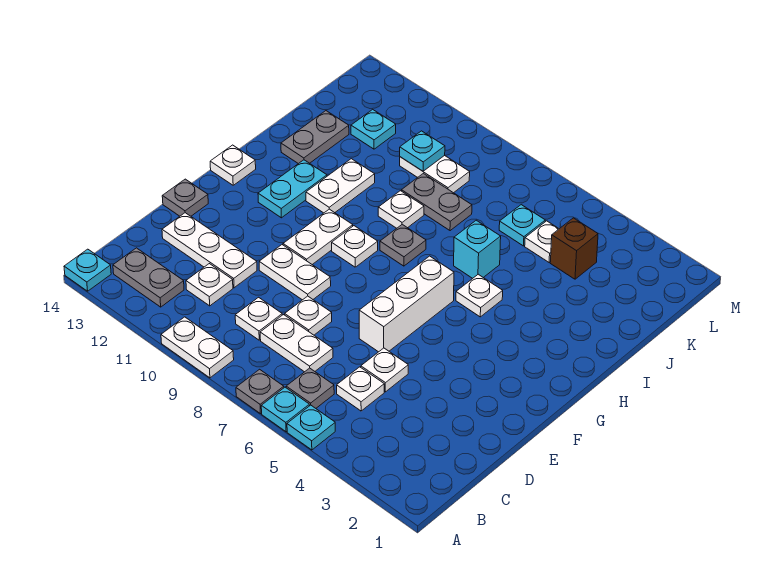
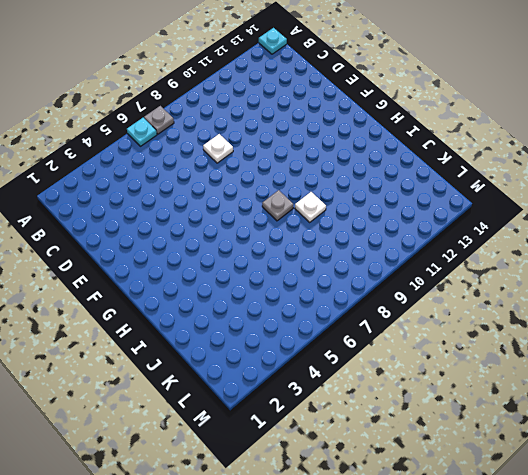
none -> cyan plate A5 level 1
none -> white plate A9:A10 level 1
none -> grey plate B6 level 1
none -> grey plate B12:B13 level 1

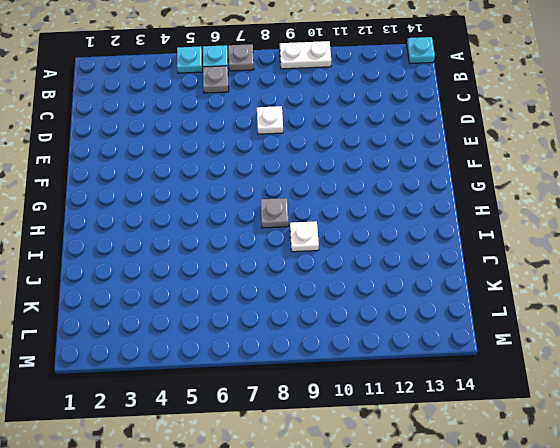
none -> grey plate B12:B13 level 1
none -> white plate C5 level 1
none -> white plate C7:C8 level 1
none -> white plate C9 level 1

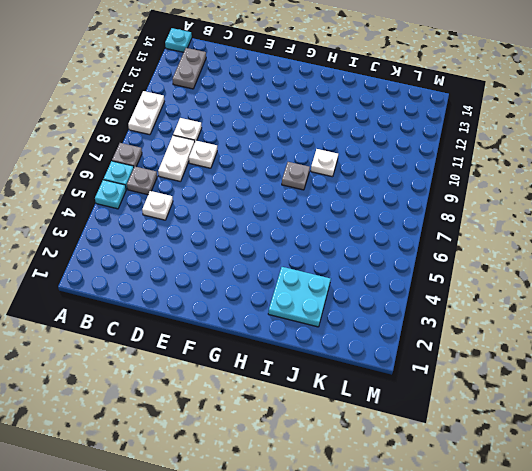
cyan plate I2:J3 level 1 -> none
none -> white plate C11 level 1
none -> white plate D5 level 1
none -> white plate D11:D13 level 1
none -> white brick E6:G6 level 1

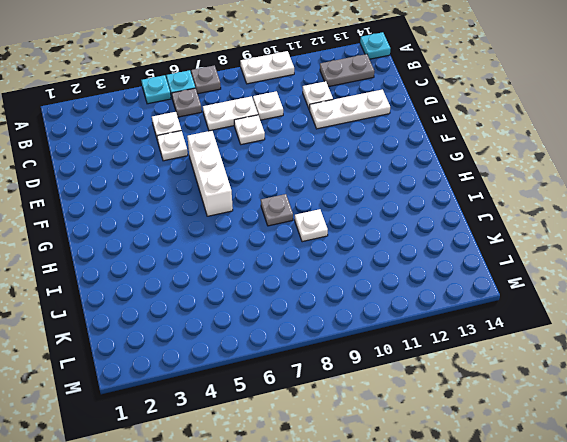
none -> white plate E9:E10 level 1
none -> grey plate E14 level 1
none -> white plate F10:G10 level 1
none -> white plate G9 level 1

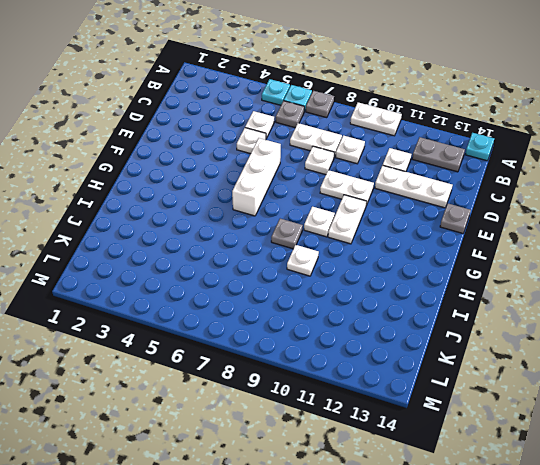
none -> cyan plate G12:H12 level 1
none -> white plate G14 level 1
none -> white plate H5 level 1
none -> white plate H11:I11 level 1

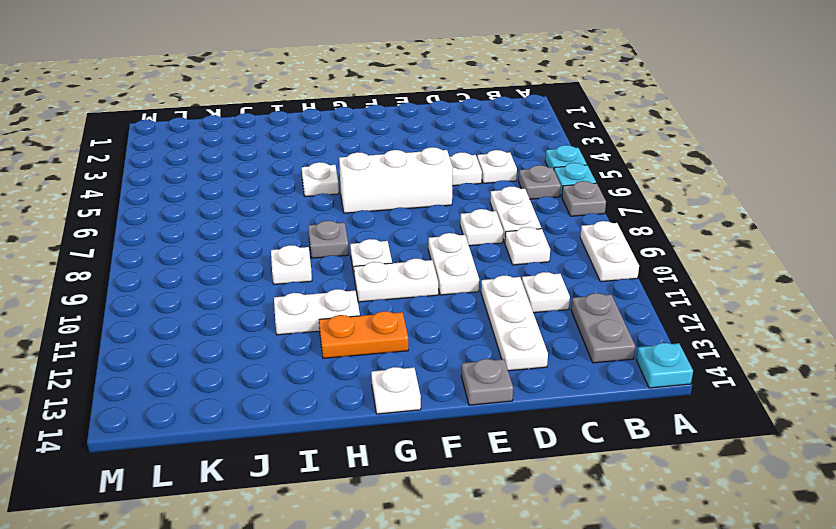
orange plate G12:H12 level 1 -> cyan plate G12:H12 level 1
none -> cyan brick I6 level 1
none -> grey plate I13:J13 level 1
none -> grey plate J8:J9 level 1
none -> brown brick K4 level 1

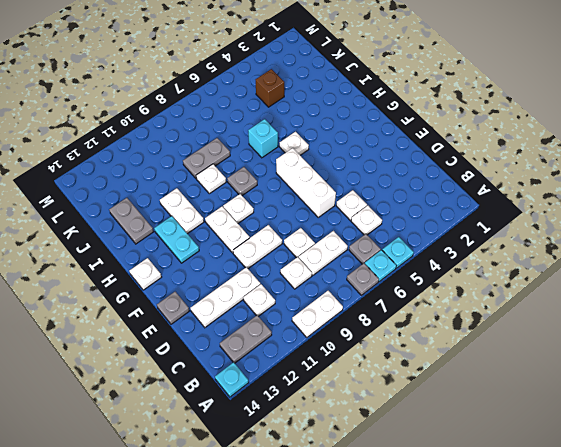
none -> white plate K5 level 1
none -> cyan plate K6 level 1
none -> white plate K9:K10 level 1
none -> cyan plate K12 level 1

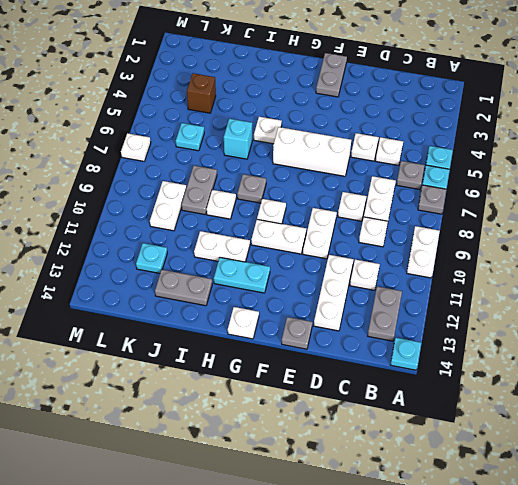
grey plate F1:F2 level 1 -> none
white plate M7 level 1 -> white plate K5 level 1
none -> cyan plate K10 level 2

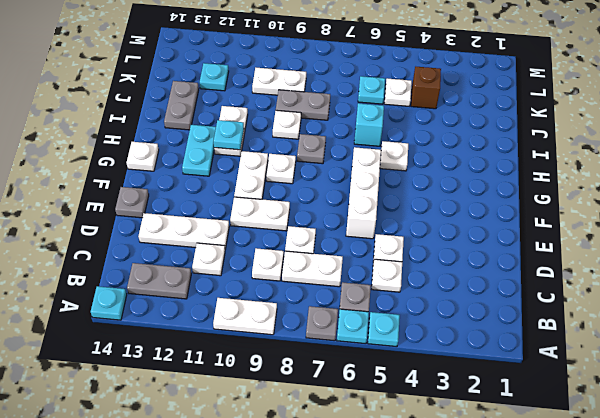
cyan plate H11 level 2 -> cyan plate K10 level 2

